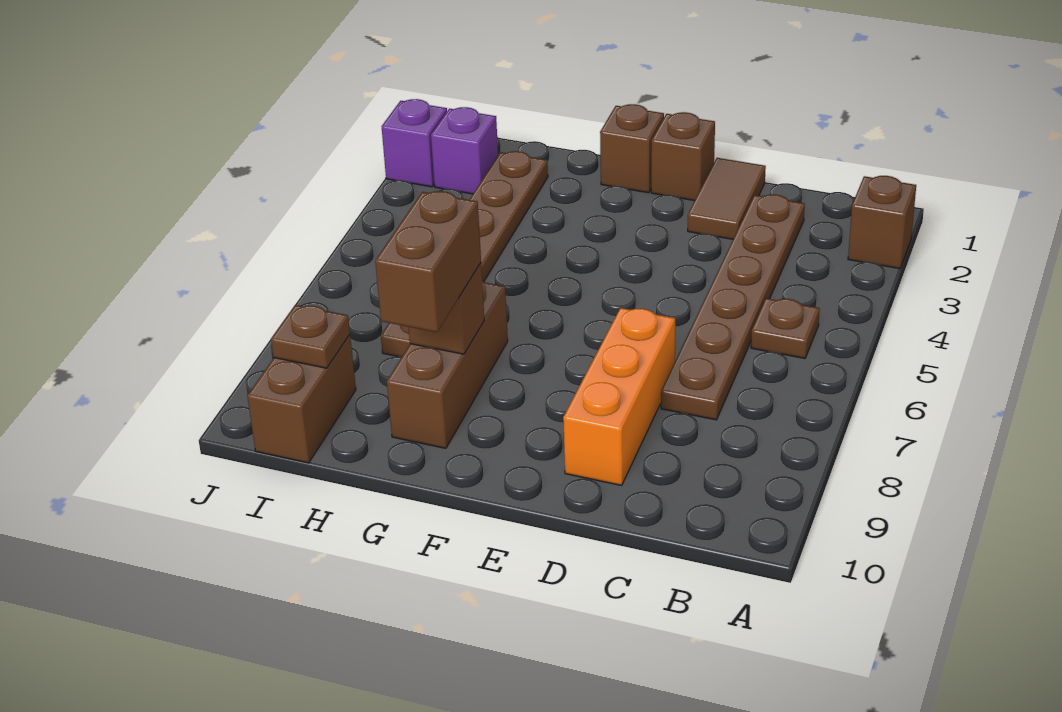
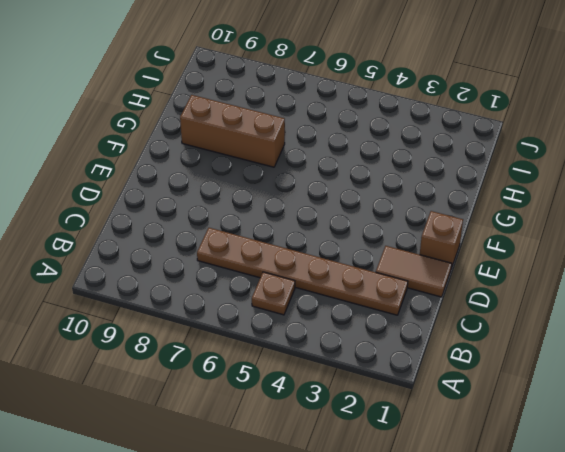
none -> brown brick A2 level 1
none -> orange brick D7:D9 level 1
none -> brown brick F1 level 1

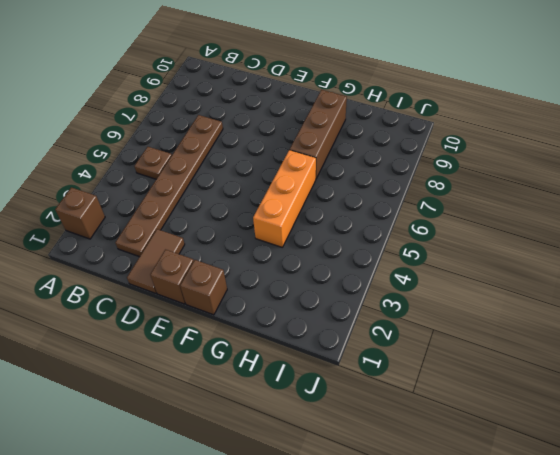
orange brick G4:G6 level 1 -> orange brick D7:D9 level 1
none -> brown plate H2:H7 level 1
none -> purple brick I2 level 1
none -> brown brick I9:I10 level 1

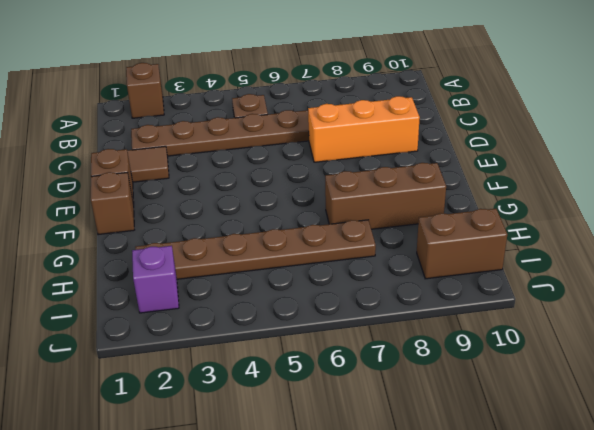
none -> purple brick J2 level 1
none -> brown brick G8 level 2
none -> brown plate I9 level 2

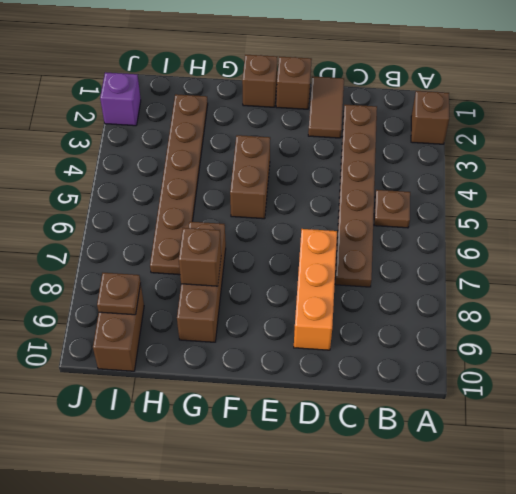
brown brick F4:F5 level 1 -> brown brick G8:G9 level 3
none -> purple brick I2 level 1

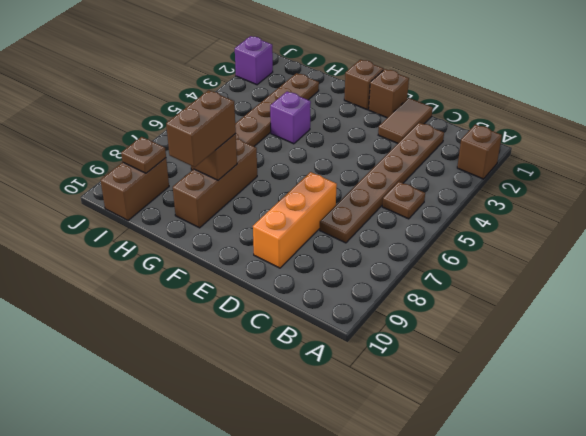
purple brick G4 level 1 -> purple brick I2 level 1

